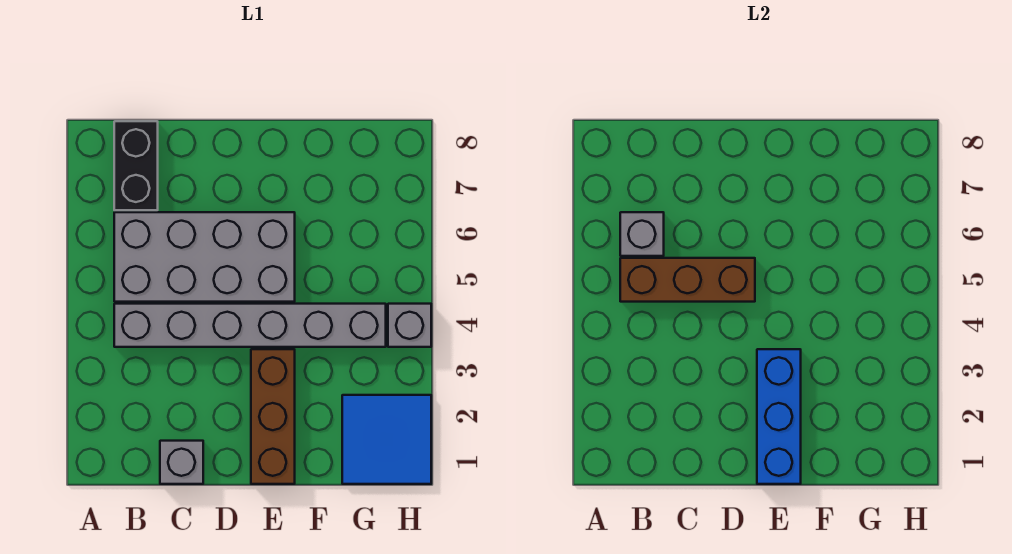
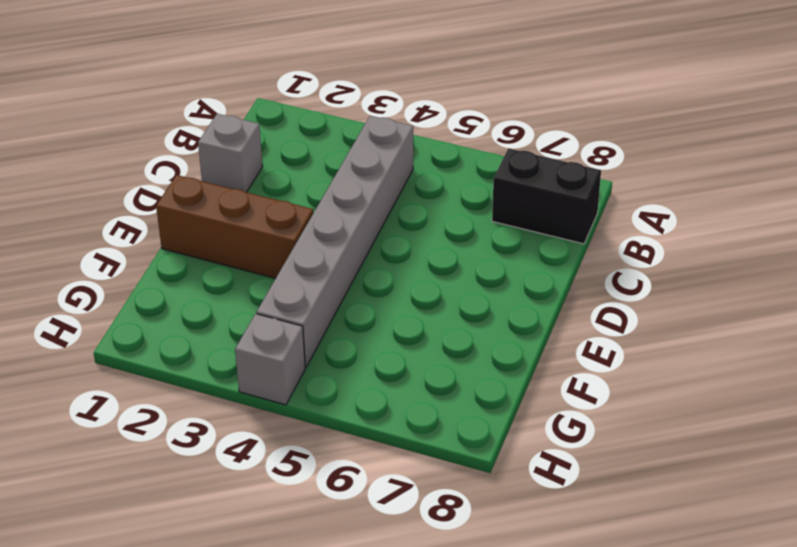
none -> grey brick B5:E6 level 1
none -> blue tile G1:H2 level 1

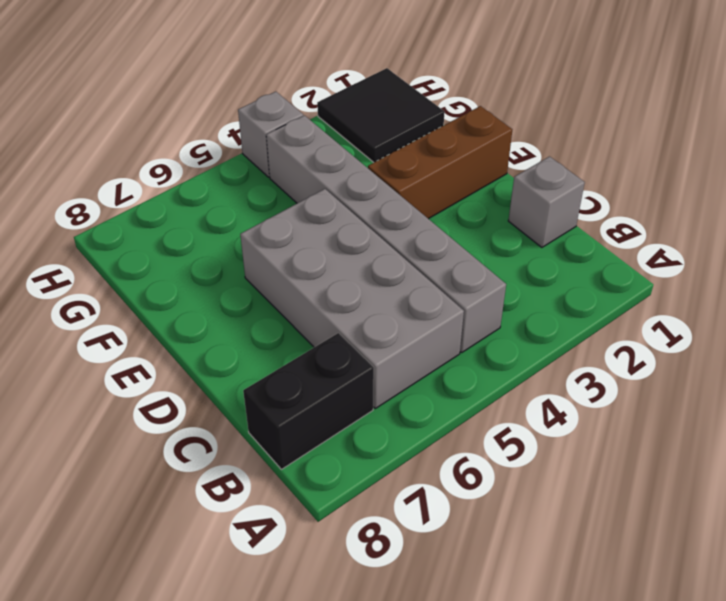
black tile G1:H2 level 1 -> blue tile G1:H2 level 1
none -> brown brick B5:D5 level 2
none -> grey brick B6 level 2

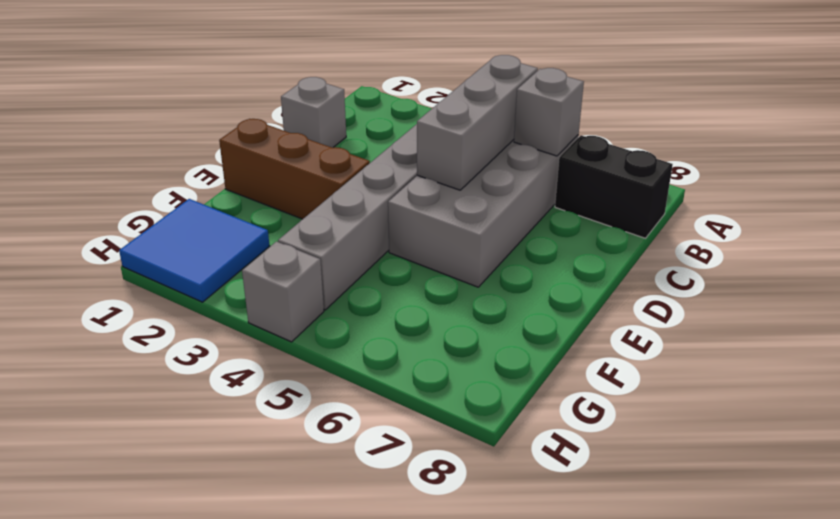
grey brick B5:D5 level 2 -> brown brick B5:D5 level 2
none -> blue brick E1:E3 level 2

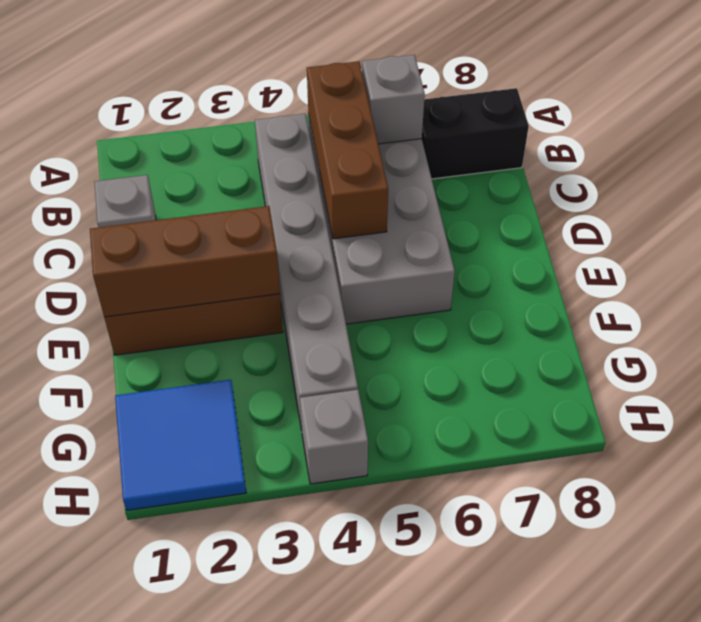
brown brick E1:E3 level 2 -> blue brick E1:E3 level 2

